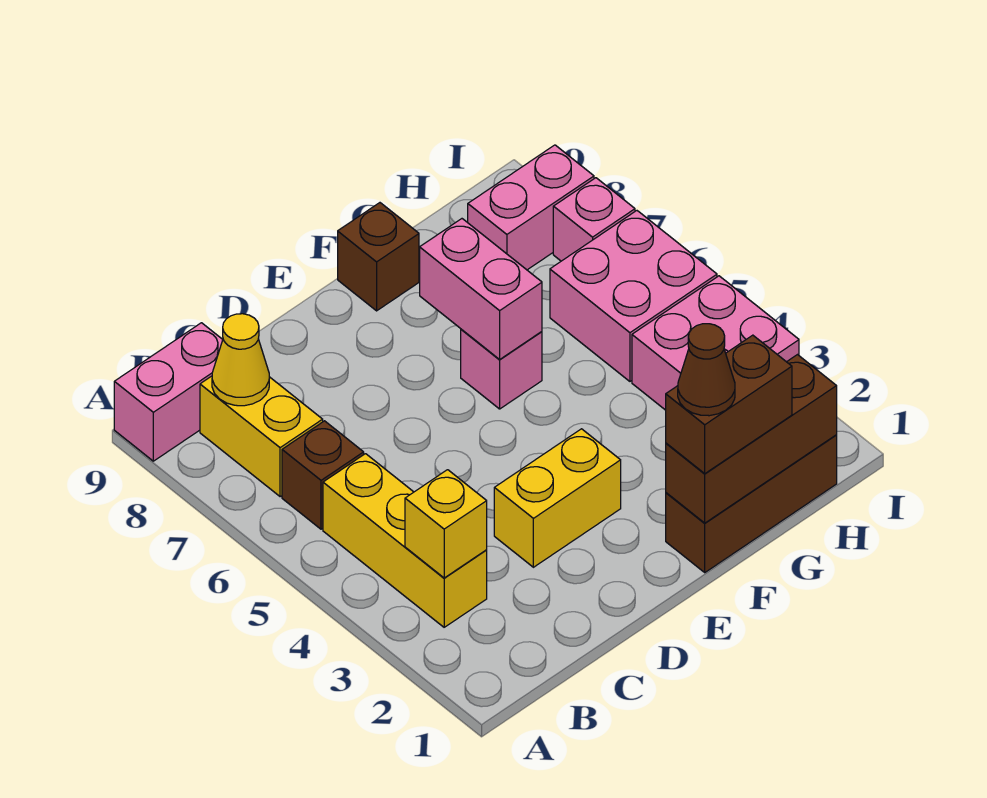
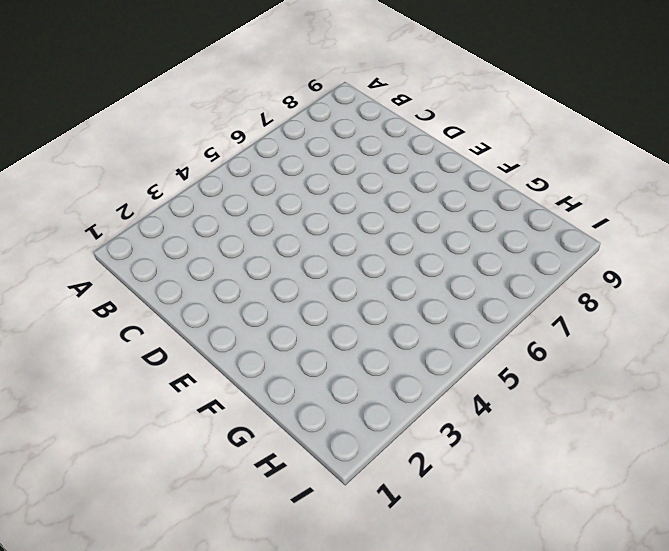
none -> pink brick A9:B9 level 1
none -> yellow brick B3:B5 level 1
none -> brown brick B6 level 1

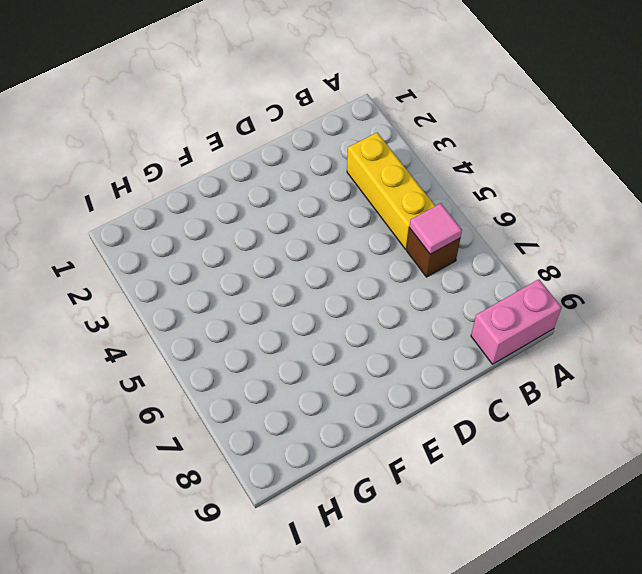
pink tile B6 level 2 -> none
none -> yellow brick B7:B8 level 1
none -> yellow brick D3:E3 level 1
none -> brown brick F1:H1 level 1

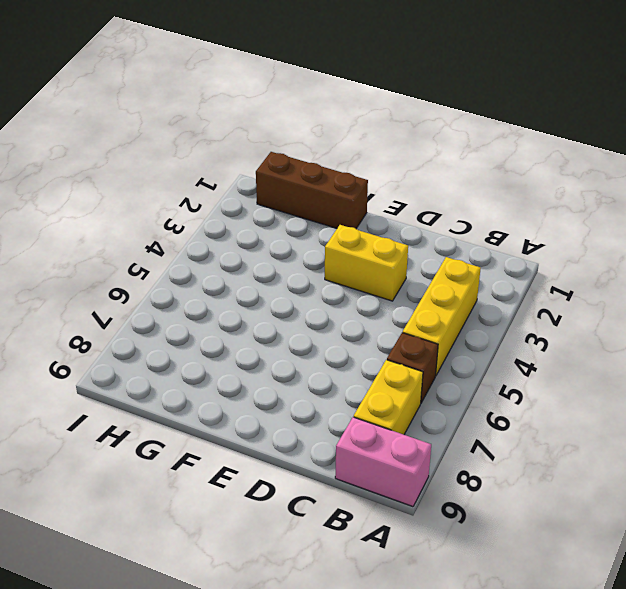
none -> pink brick F6 level 1
none -> brown brick F9 level 1
none -> pink brick H3:I4 level 1

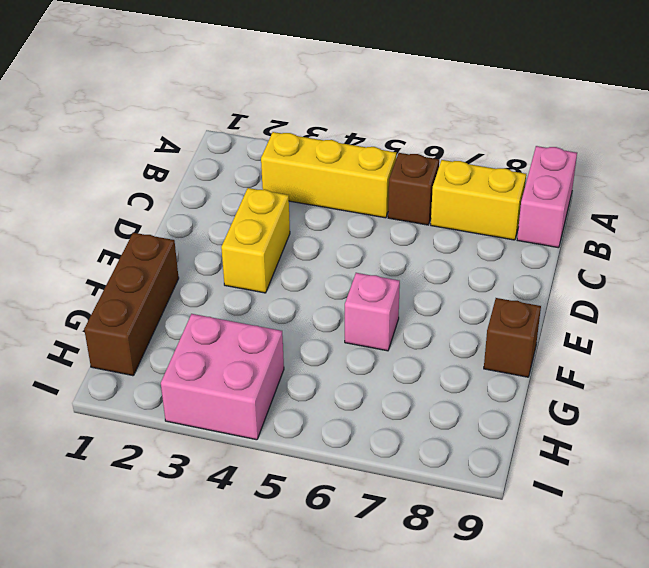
none -> pink brick H5:I6 level 1
none -> pink brick H8:I8 level 1
none -> pink brick I7 level 1

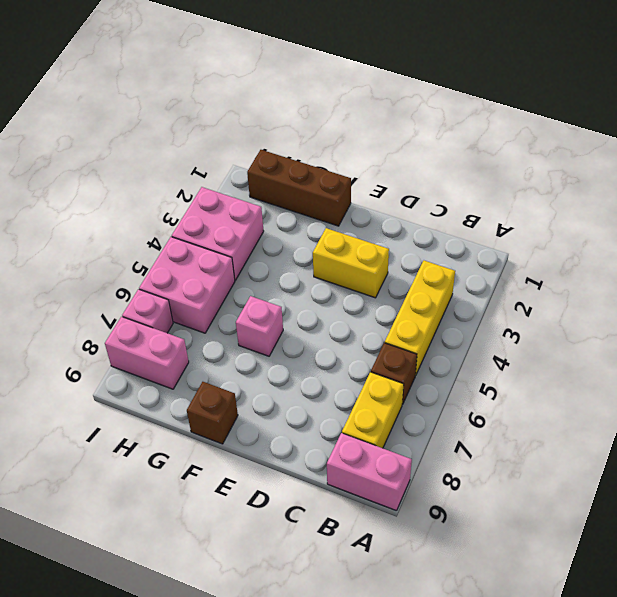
none -> yellow brick B3 level 2
none -> yellow cone B8 level 2
none -> brown brick F1:H1 level 2

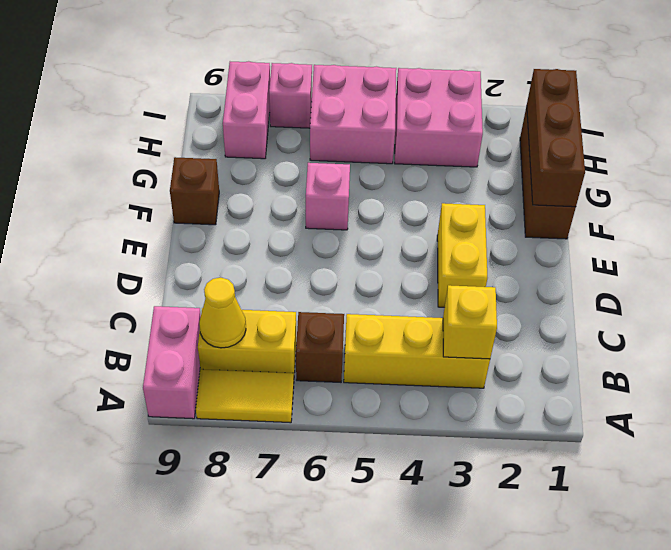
yellow tile A7:A8 level 1 -> none
none -> pink brick F6:F7 level 2
none -> brown brick F1:G1 level 3
none -> brown cone F1 level 4

